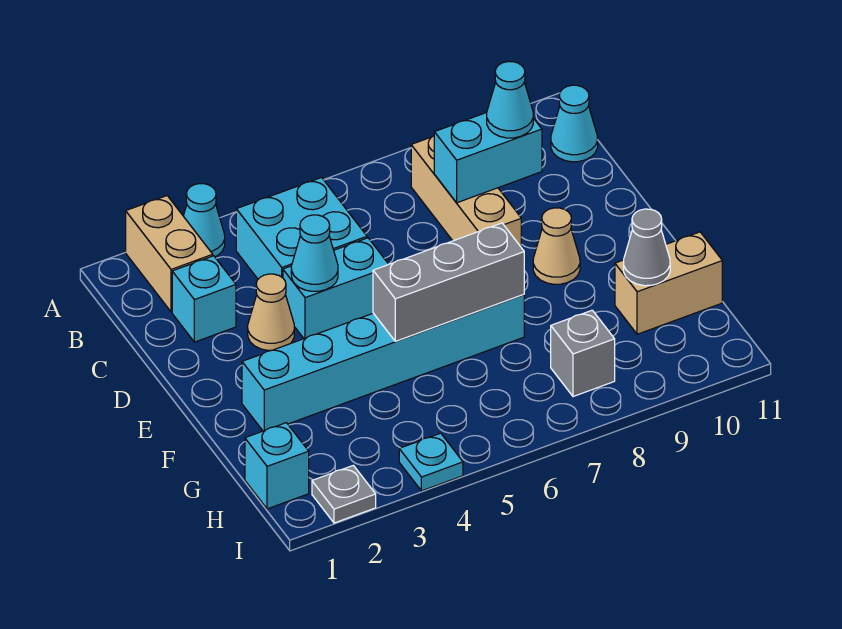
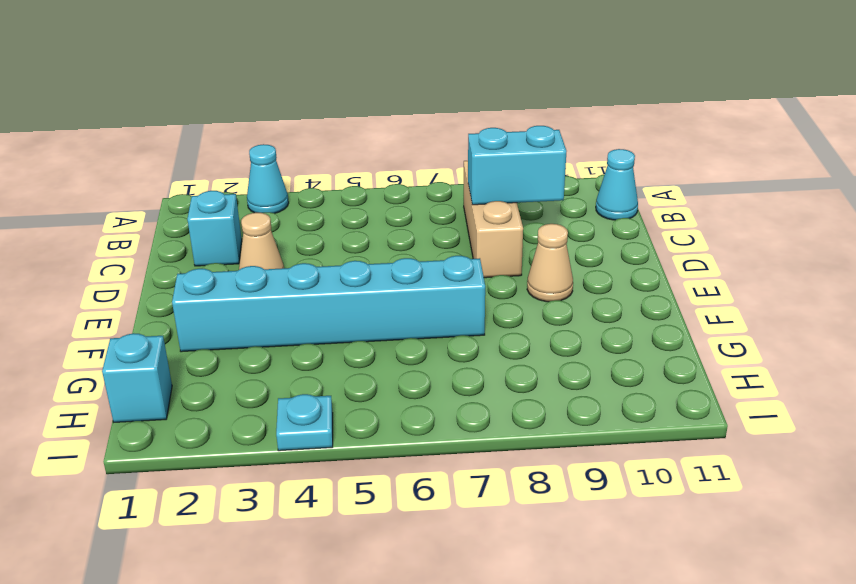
none -> tan brick A2:B2 level 1
none -> cyan brick B4:C5 level 1
none -> cyan brick D4:D5 level 1

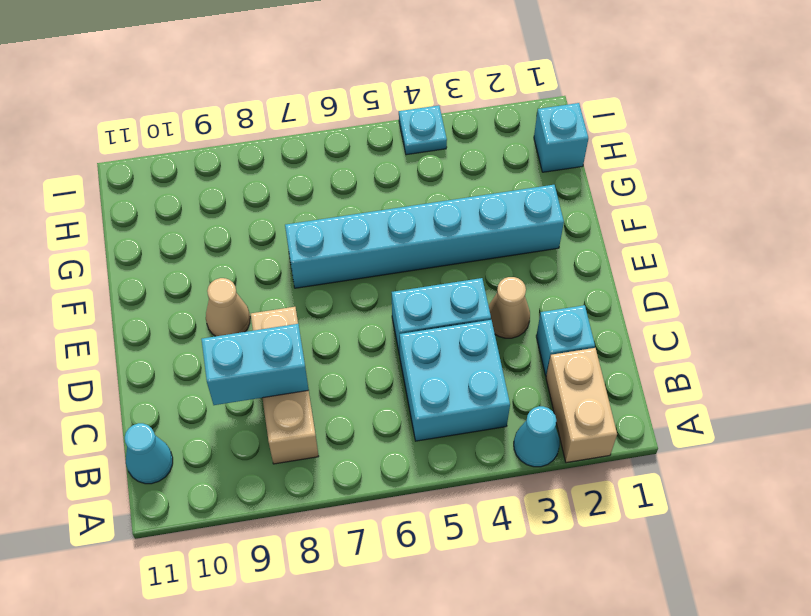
none -> tan brick G10:G11 level 1
none -> grey brick H8 level 1
none -> grey plate I2 level 1

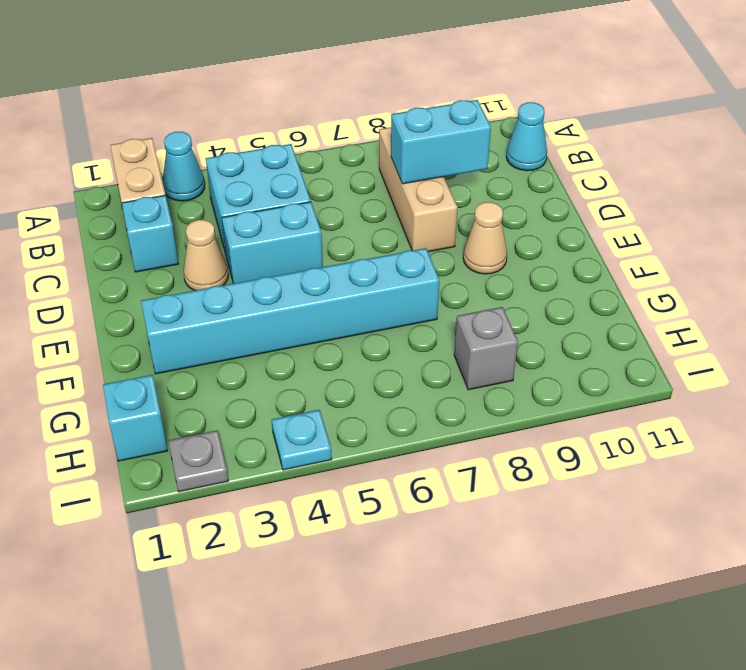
none -> tan brick G10:G11 level 1
none -> cyan cone D4 level 2
none -> grey brick F5:F7 level 2

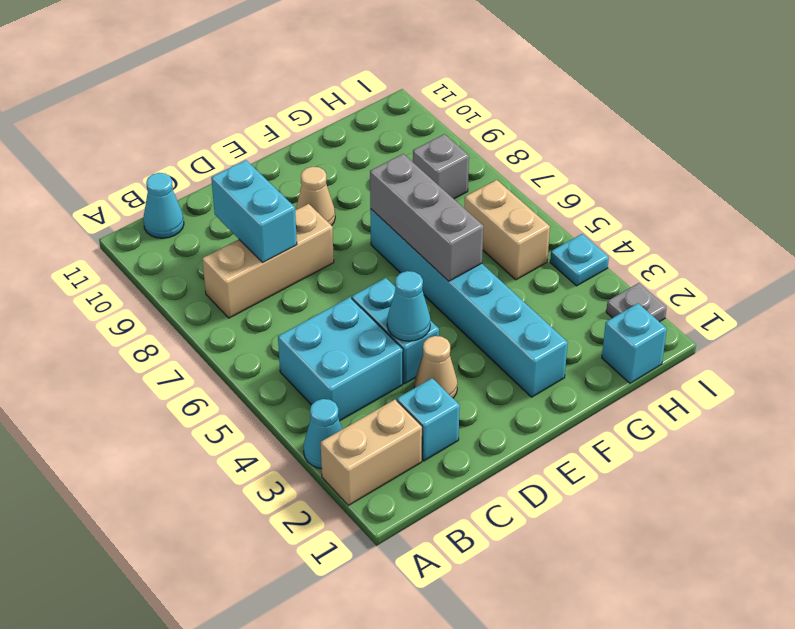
tan brick H5:H6 level 1 -> tan brick G10:G11 level 1
none -> grey cone G10 level 2
none -> cyan cone C9 level 3

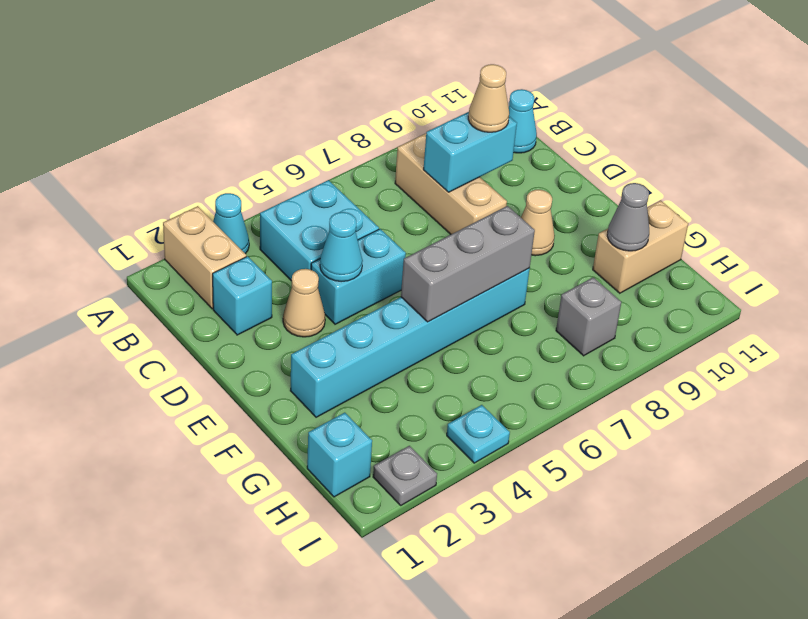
tan cone C9 level 3 -> cyan cone C9 level 3

